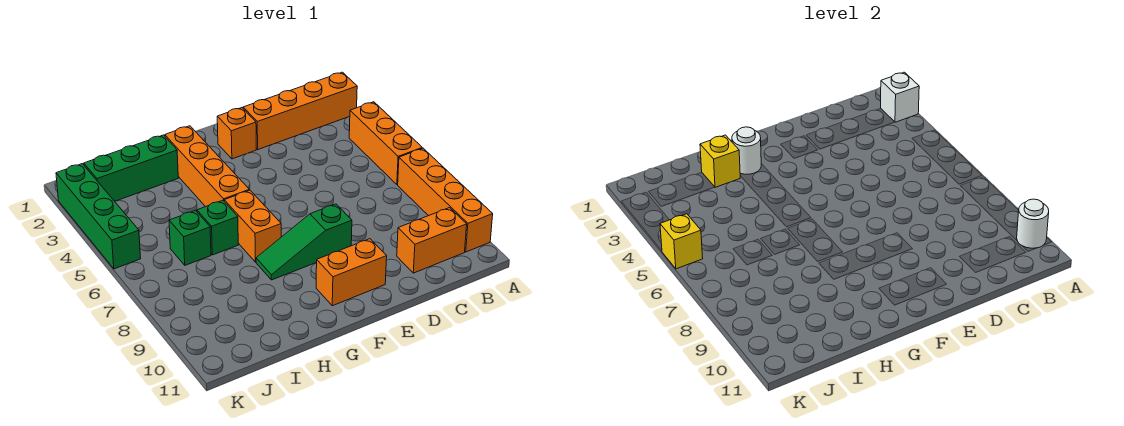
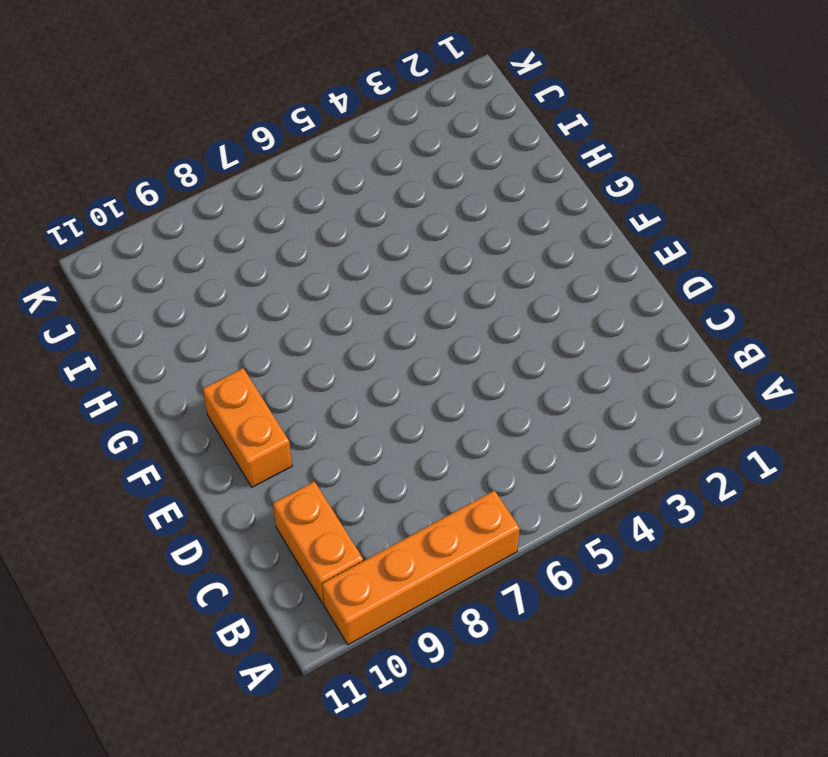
none -> orange brick A2:D2 level 1
none -> orange brick A4:A6 level 1
none -> orange brick E2 level 1

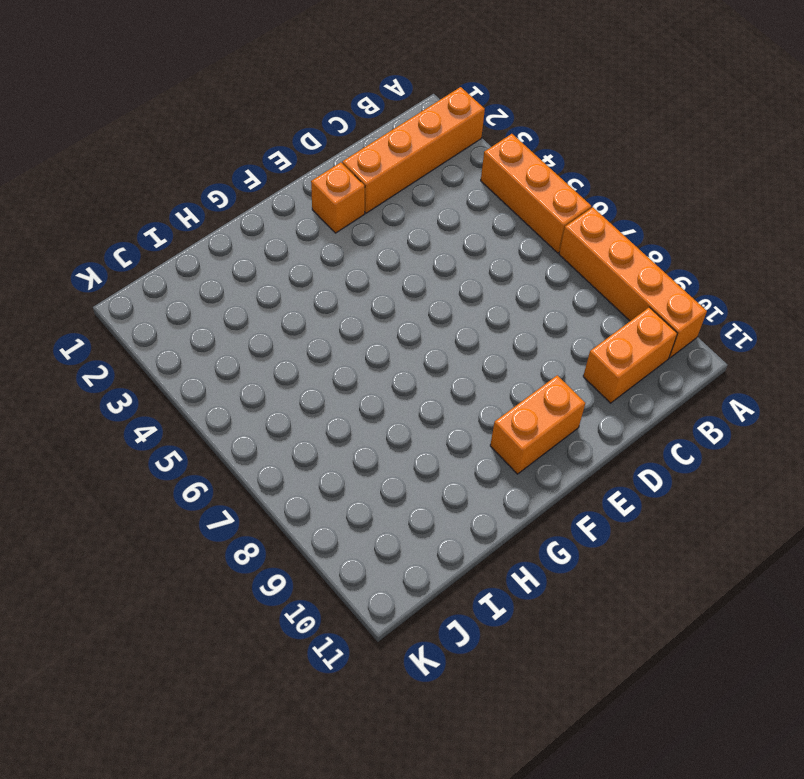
none -> green slope E8:G8 level 1 top E
none -> orange brick G2:G5 level 1
none -> orange brick G6:G7 level 1

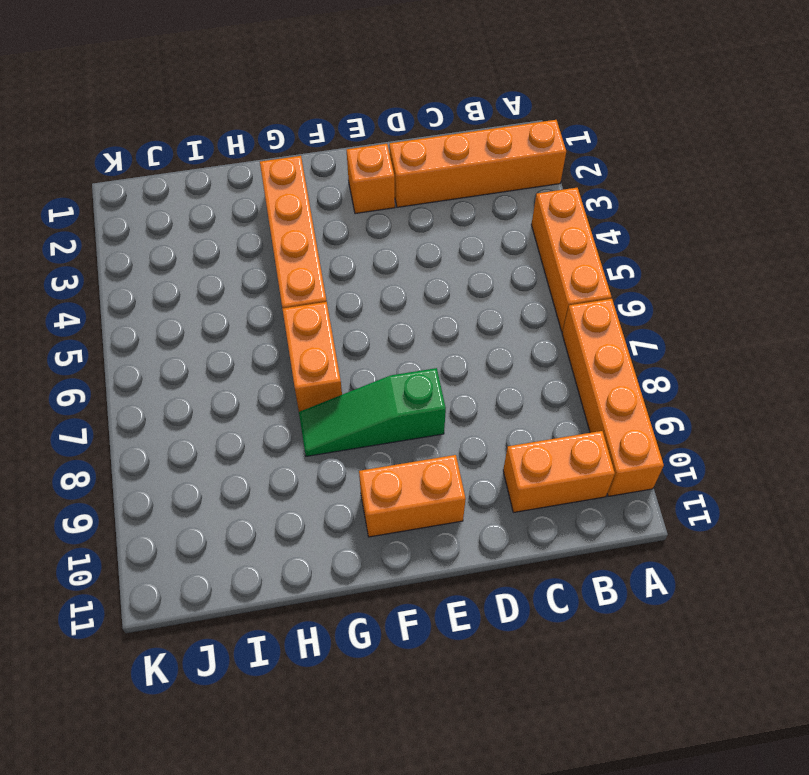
none -> green brick H2:J2 level 1
none -> green brick H6 level 1
none -> green brick I6 level 1

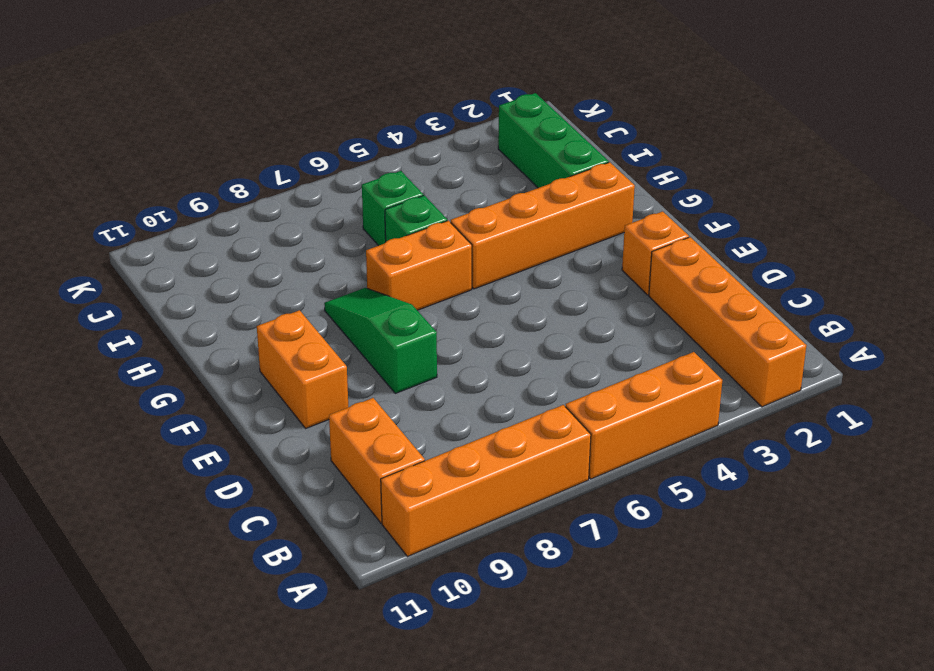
none -> green brick K2:K5 level 1
none -> white brick A2 level 2
none -> white round brick A10 level 2

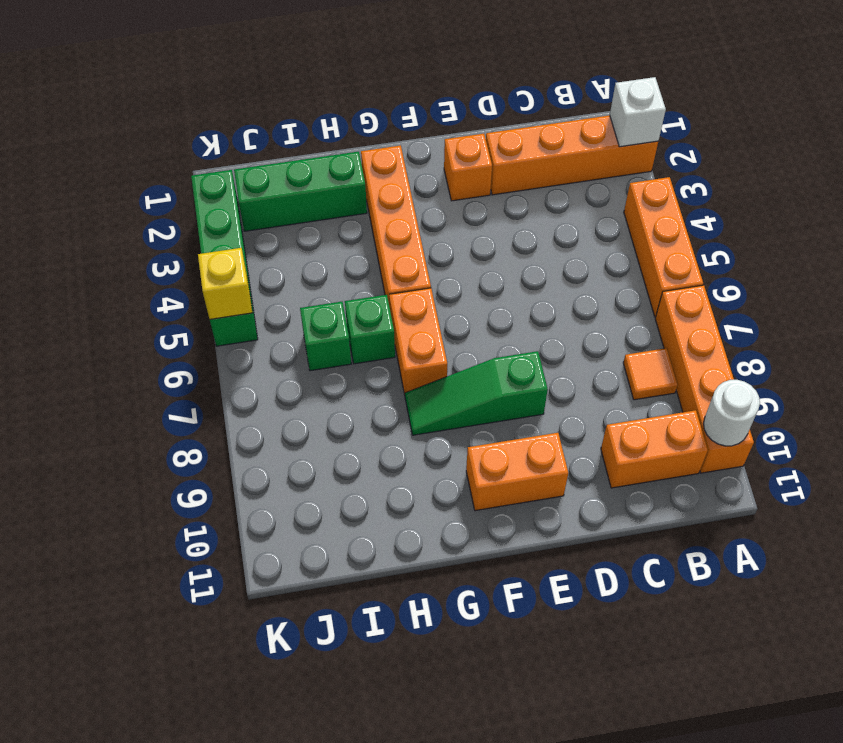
orange tile B8 level 1 -> none
none -> white round brick G2 level 2
none -> yellow brick H2 level 2

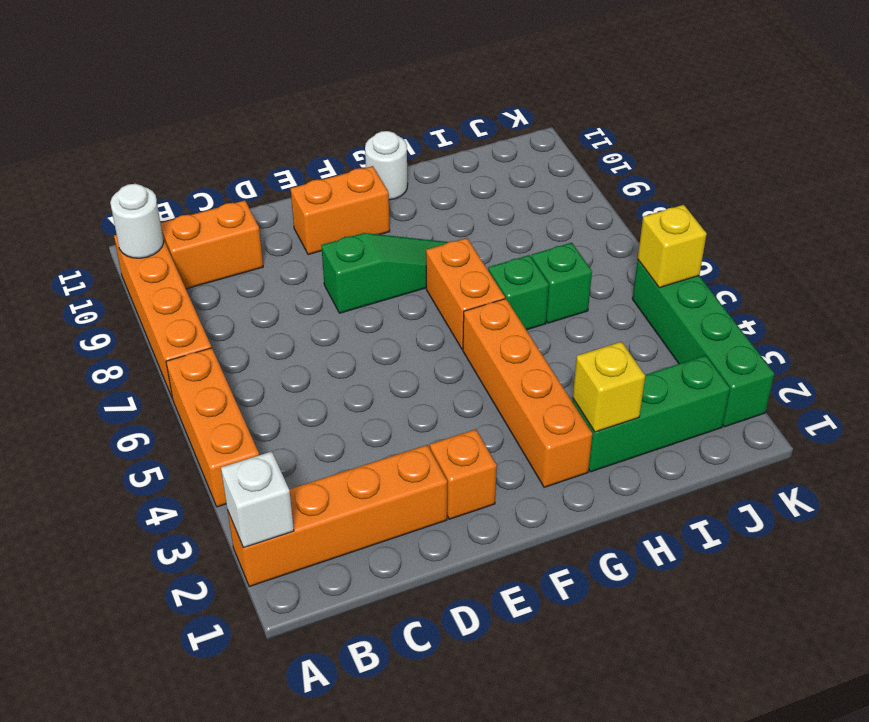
white round brick G11 level 1 -> white round brick G2 level 2

